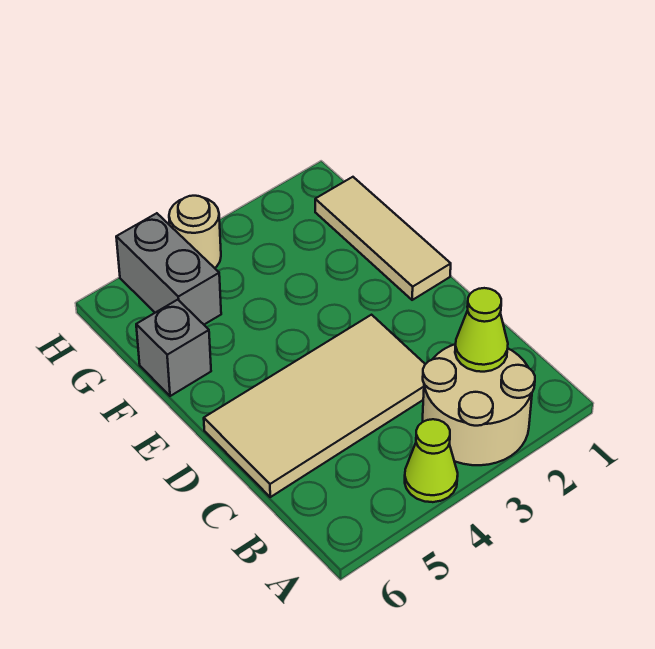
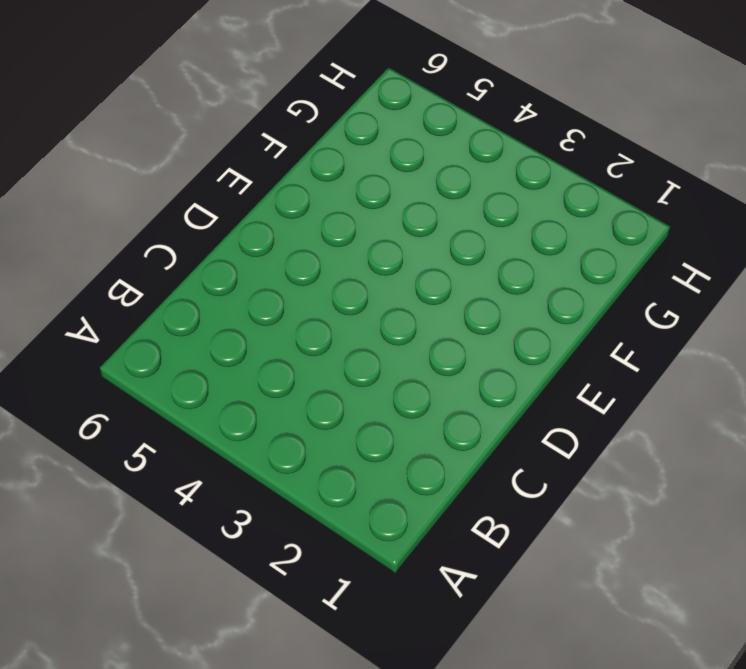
none -> tan round brick A2:B3 level 1
none -> lime cone A4 level 1

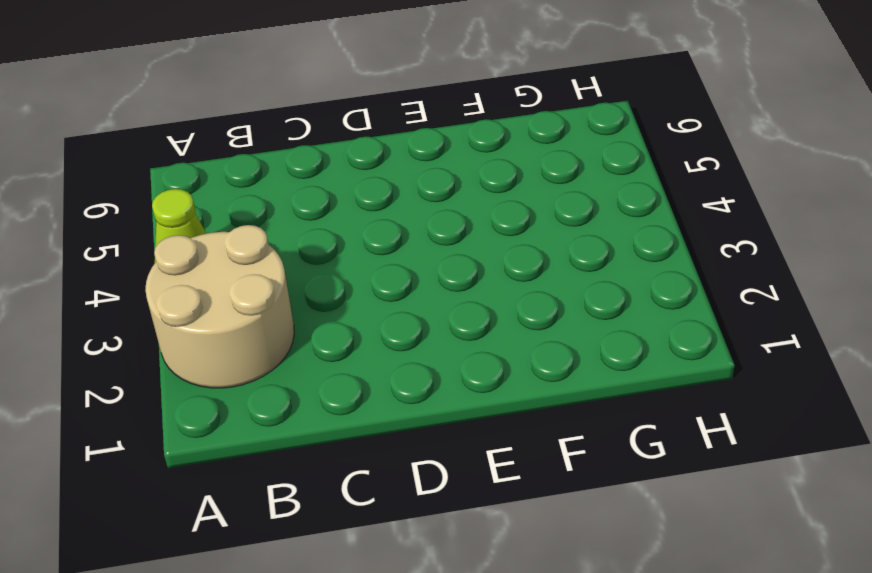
none -> tan tile C3:D6 level 1
none -> tan tile E1:G1 level 1

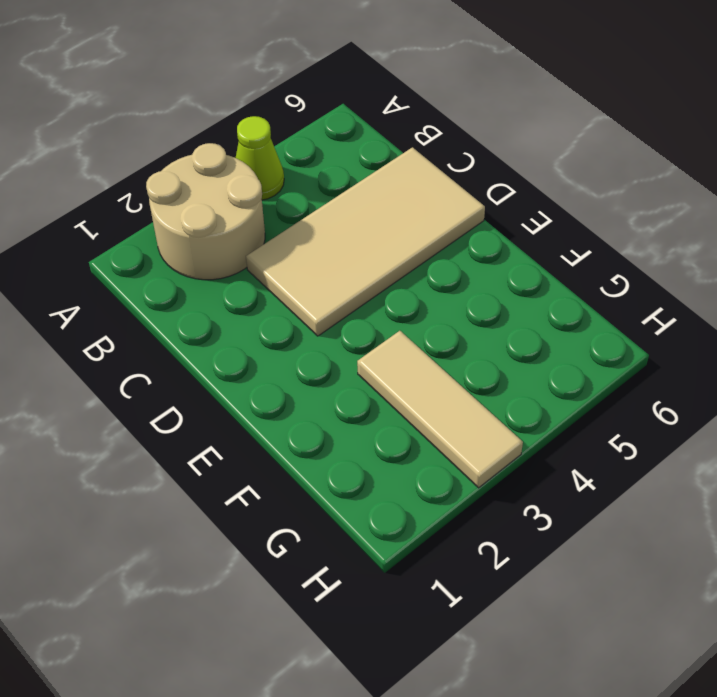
tan tile F3:H3 level 1 -> tan tile E1:G1 level 1
none -> grey brick F6 level 1
none -> grey brick G5:H5 level 1

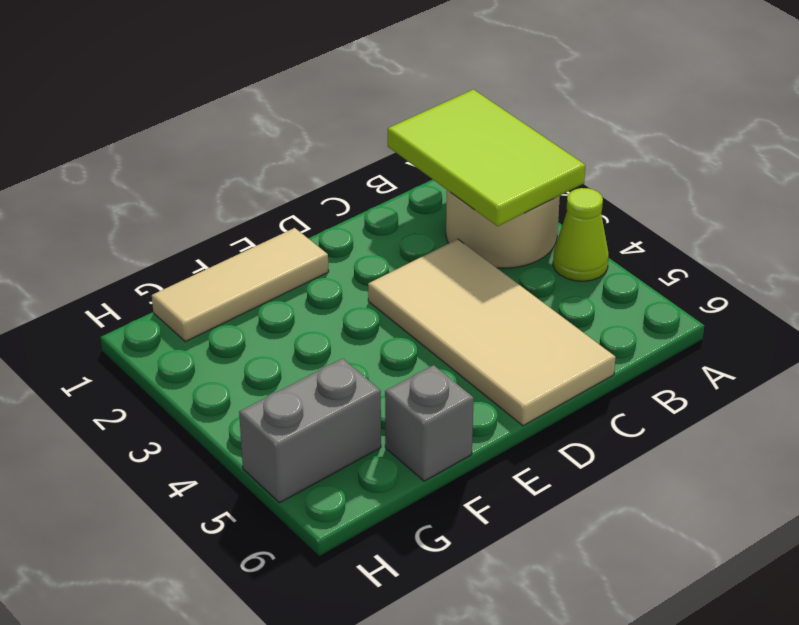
lime tile A1:B3 level 2 -> lime cone B2 level 2
none -> tan round brick H4 level 1

